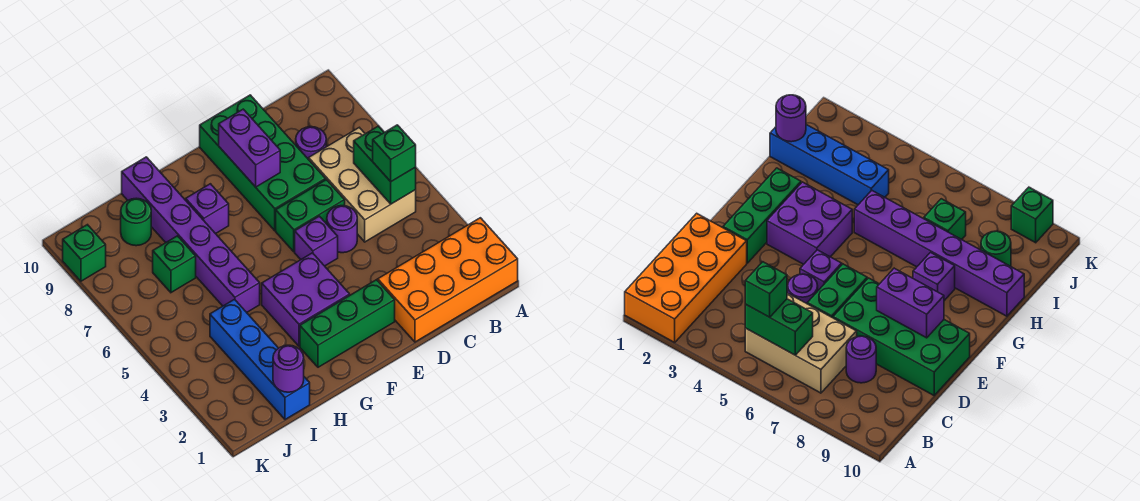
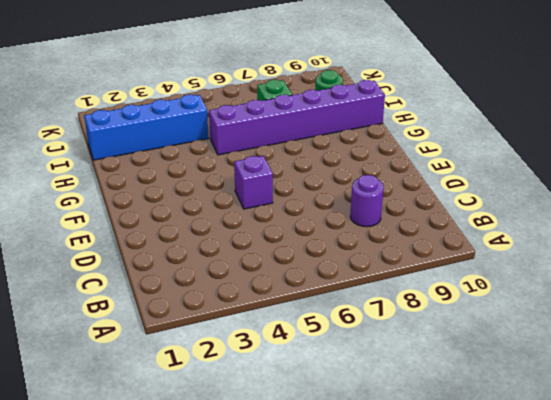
none -> orange brick A1:D2 level 1
none -> tan brick B5:C7 level 1
none -> purple round brick D5 level 1

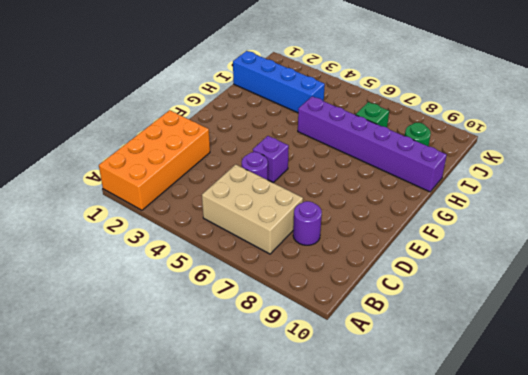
none -> green brick D6:E6 level 1
none -> green brick D7:E10 level 1
none -> green brick E2:G2 level 1

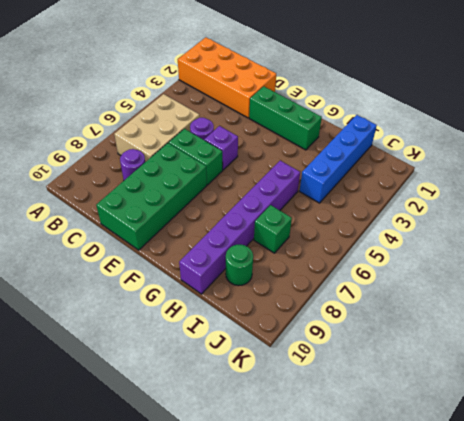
none -> purple brick F3:G4 level 1
none -> purple brick G8 level 1
none -> green brick K9 level 1

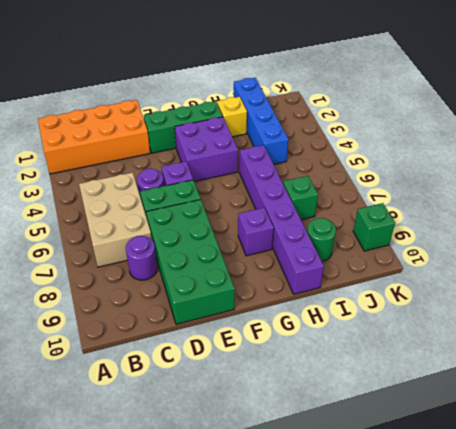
yellow brick H2 level 1 -> none
none -> green brick B5:B6 level 2
none -> purple brick E8:E9 level 2
none -> purple round brick I1 level 2

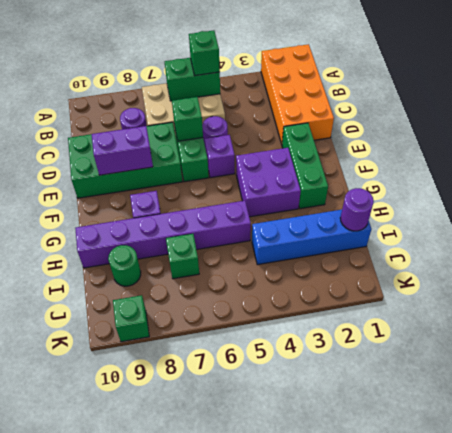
green brick D6 level 2 -> none

